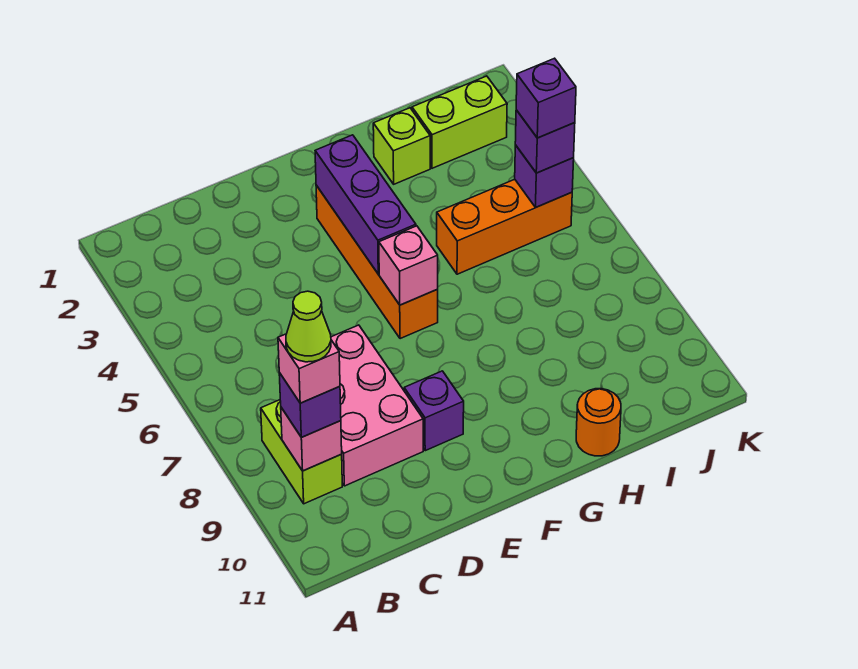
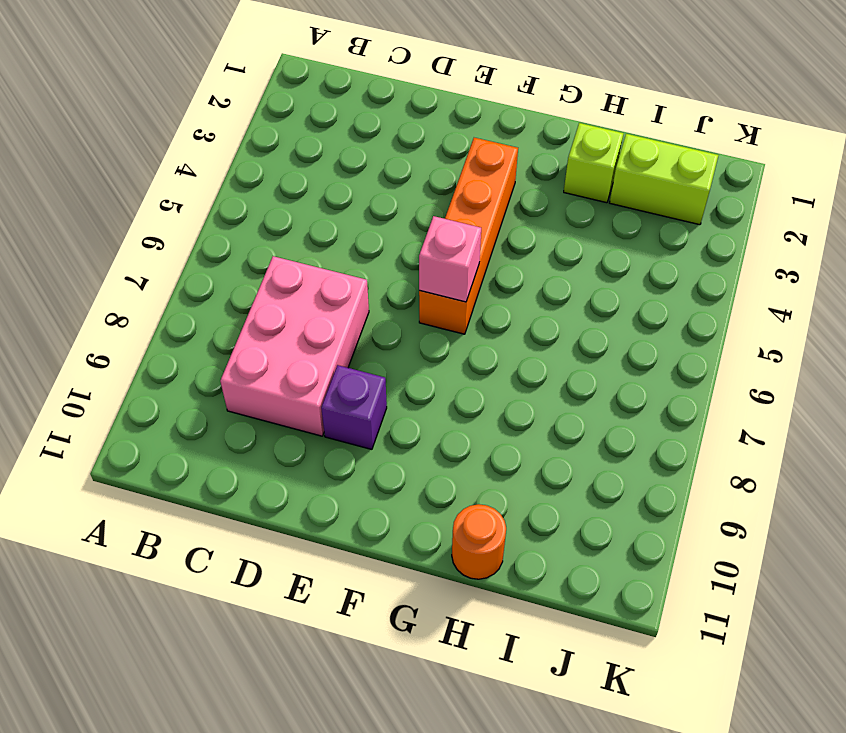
none -> lime brick B8:B9 level 1
none -> orange brick H5:J5 level 1
none -> pink brick B9 level 2

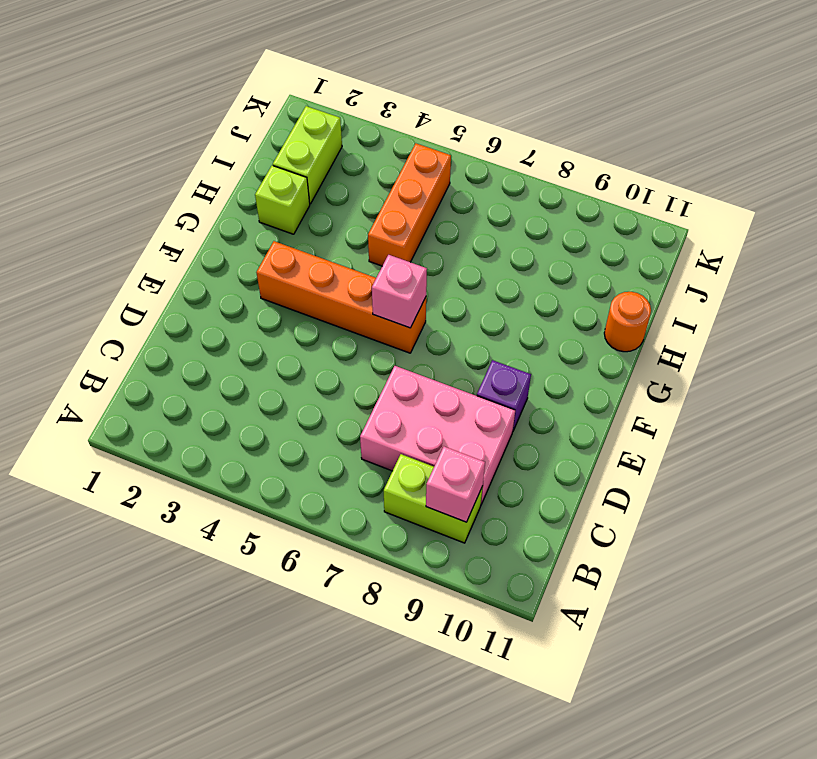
none -> purple brick F3:F5 level 2
none -> purple brick J5 level 2
none -> purple brick B9 level 3

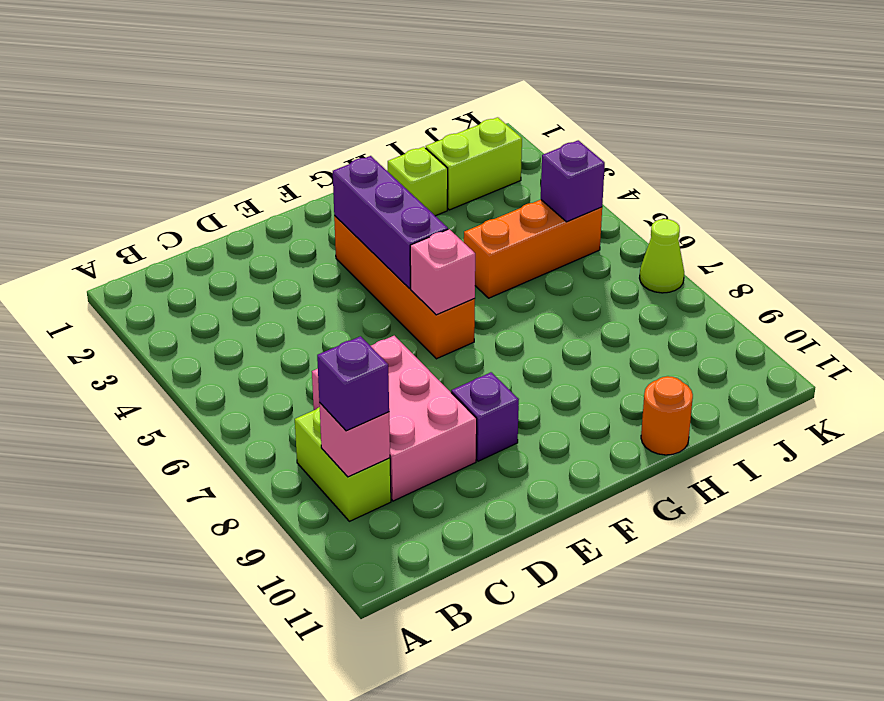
lime cone K7 level 1 -> lime cone B9 level 5
none -> purple brick J5 level 3
none -> pink brick B9 level 4
none -> purple brick J5 level 4

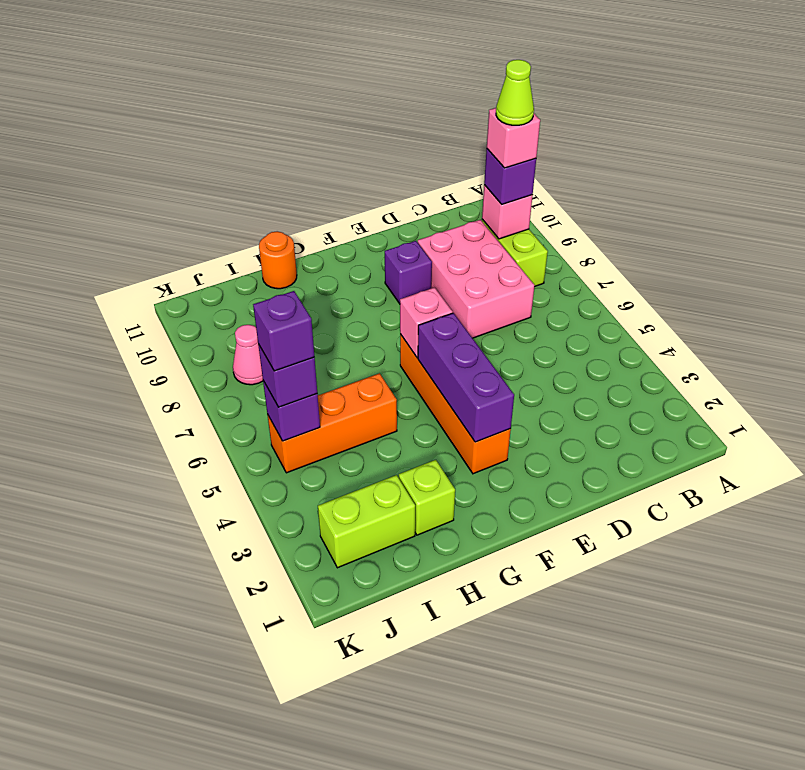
pink cone J8 level 1 -> none

